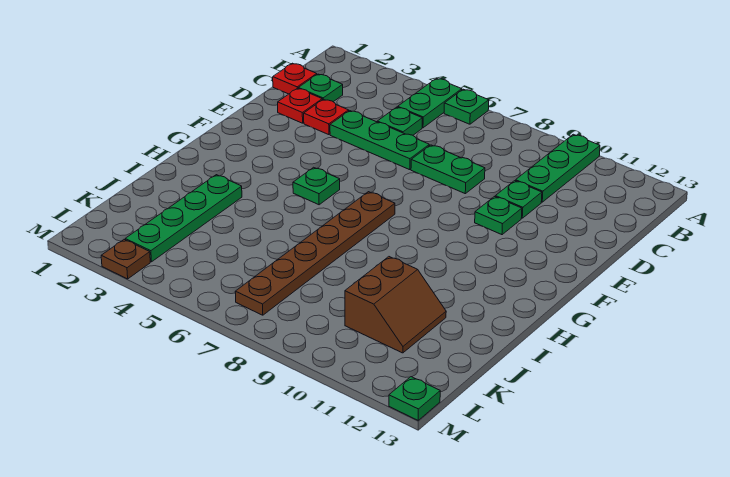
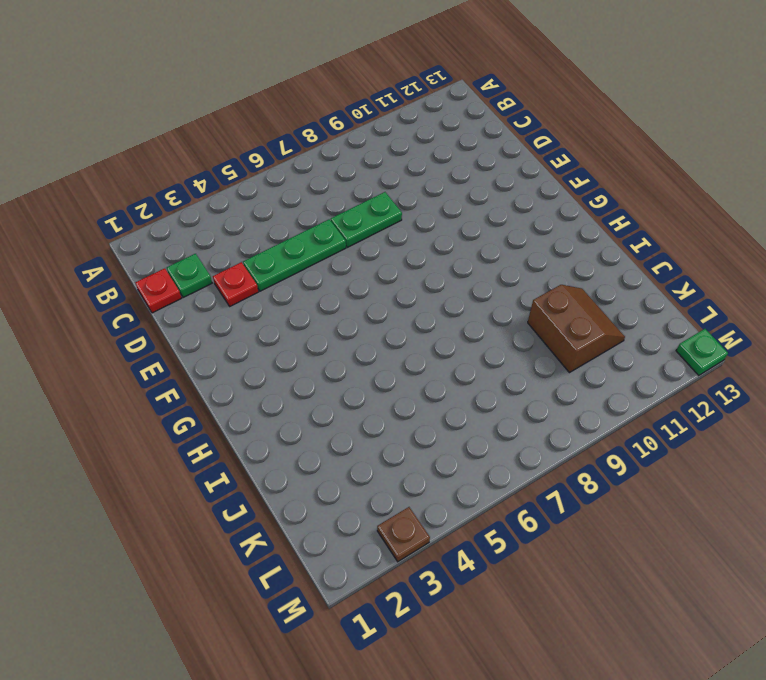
none -> green plate A5:B5 level 1
none -> green plate A6 level 1
none -> green plate A10:C10 level 1

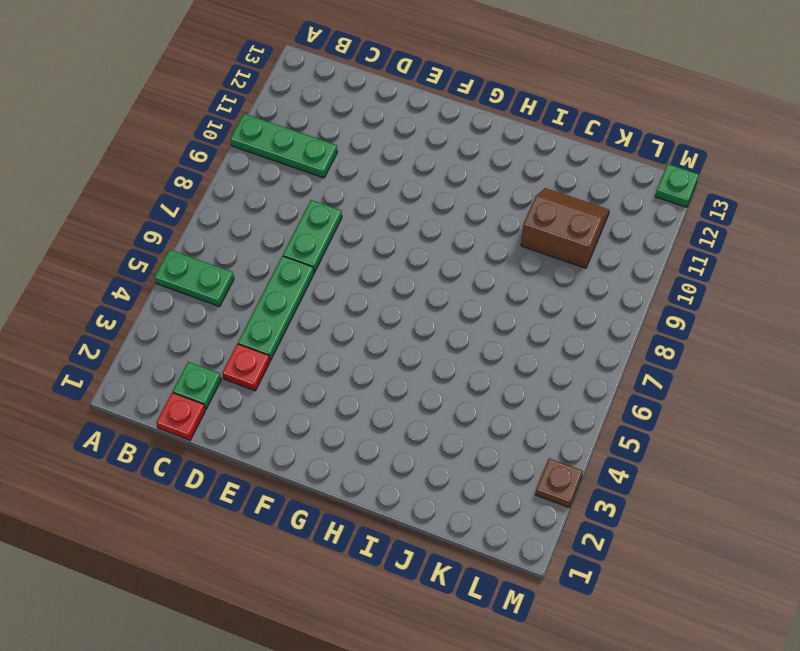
none -> green plate A6 level 1
none -> green plate C5 level 1
none -> red plate D2 level 1

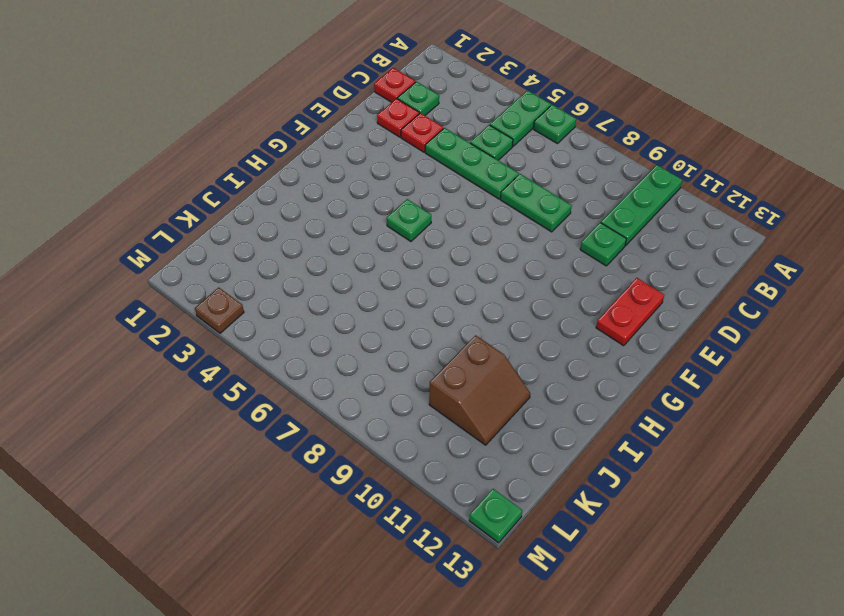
red plate E12:F12 level 1 -> none
none -> green plate E10 level 1
none -> brown plate G7:L7 level 1
none -> green plate I3:L3 level 1

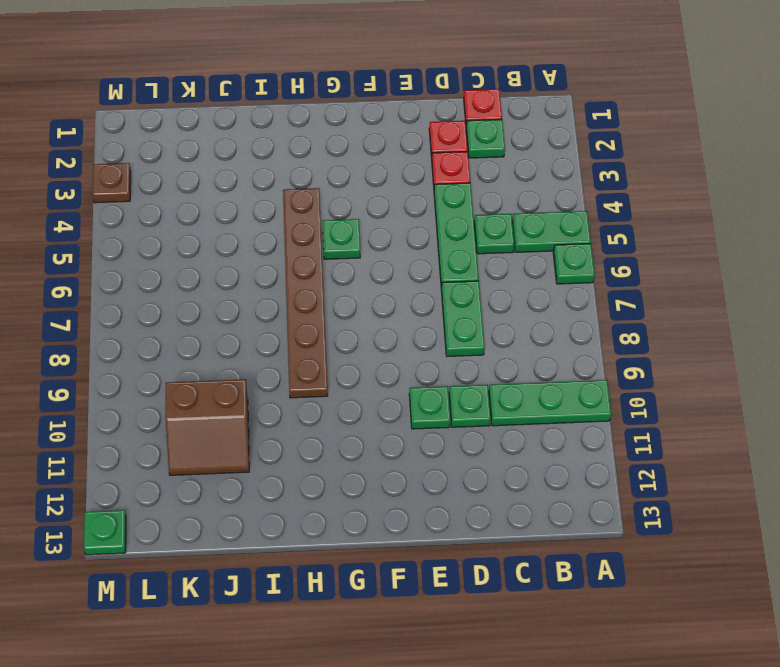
brown plate H4:H9 level 1 -> brown plate G7:L7 level 1
none -> green plate I3:L3 level 1

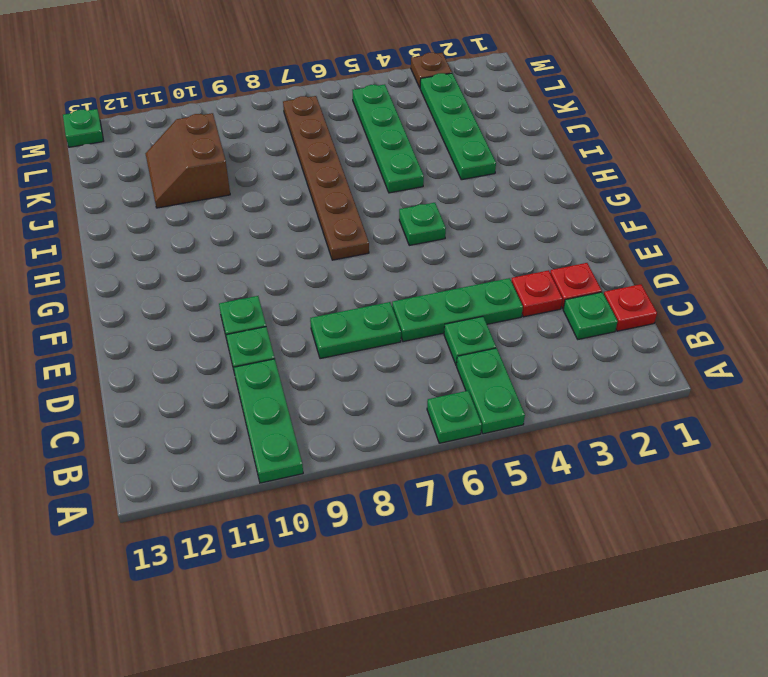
green plate I5:L5 level 1 -> none

